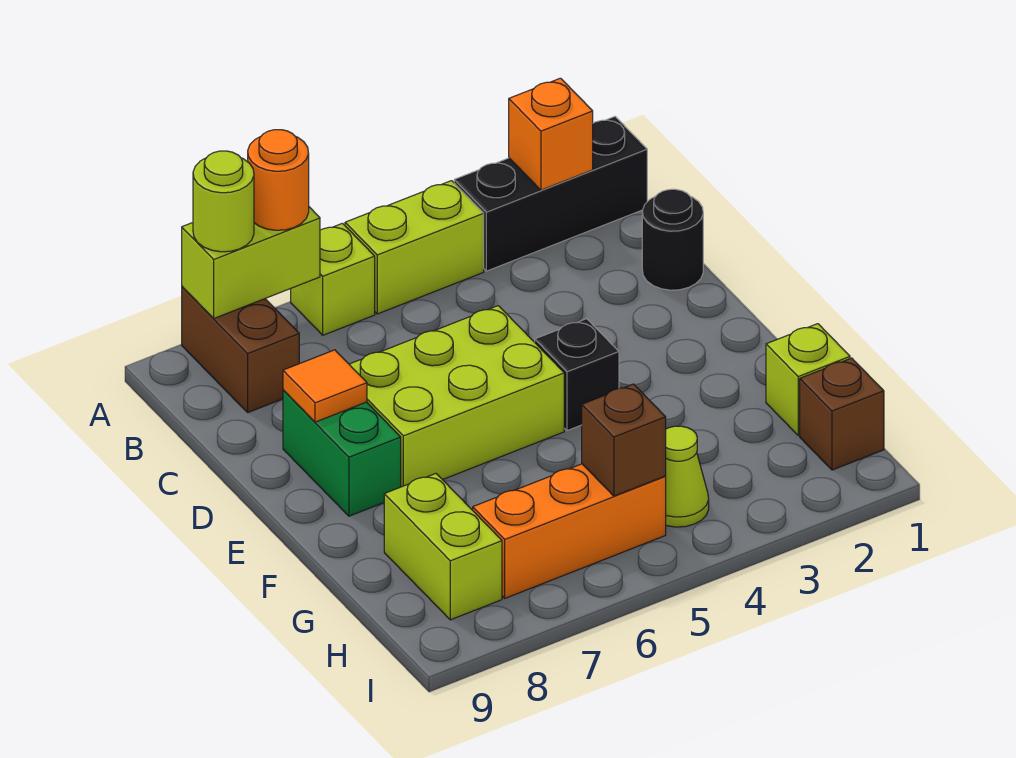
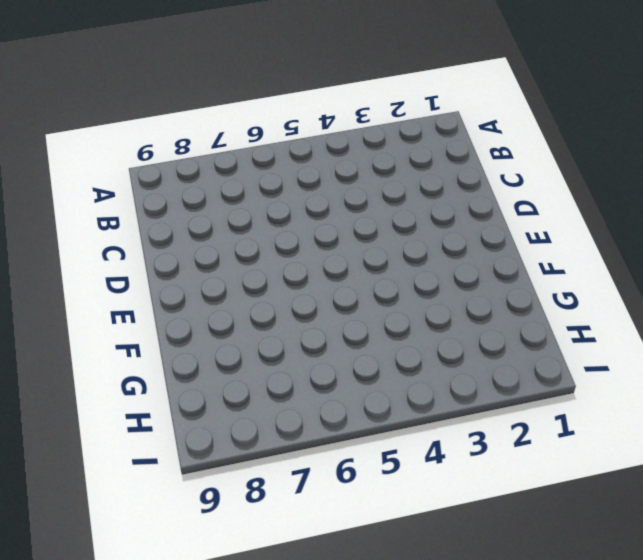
none -> black brick A1:A3 level 1
none -> lime brick A4:A5 level 1
none -> lime brick A6 level 1

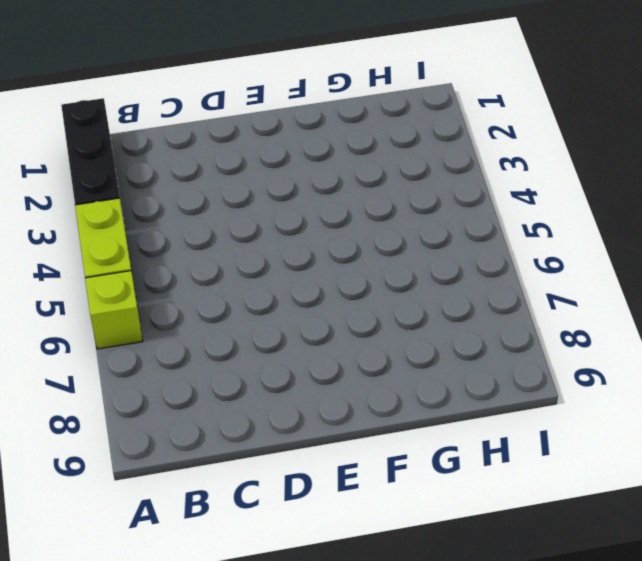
none -> brown brick A8:B8 level 1
none -> black round brick C1 level 1
none -> lime brick D5:E7 level 1

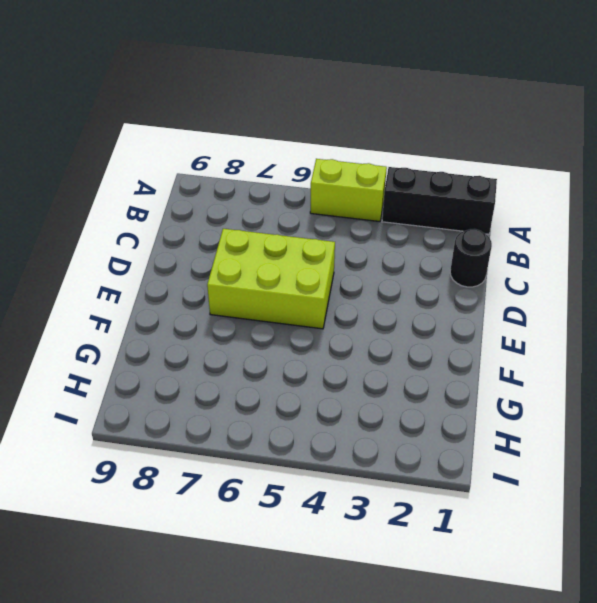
none -> lime brick A6 level 1
none -> brown brick A8:B8 level 1
none -> green brick D8:E8 level 1

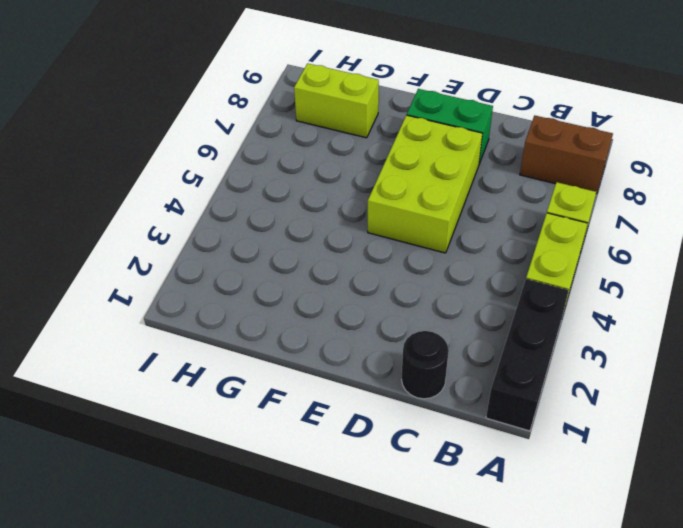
none -> black brick E4 level 1
none -> lime brick G1 level 1
none -> brown brick H1 level 1

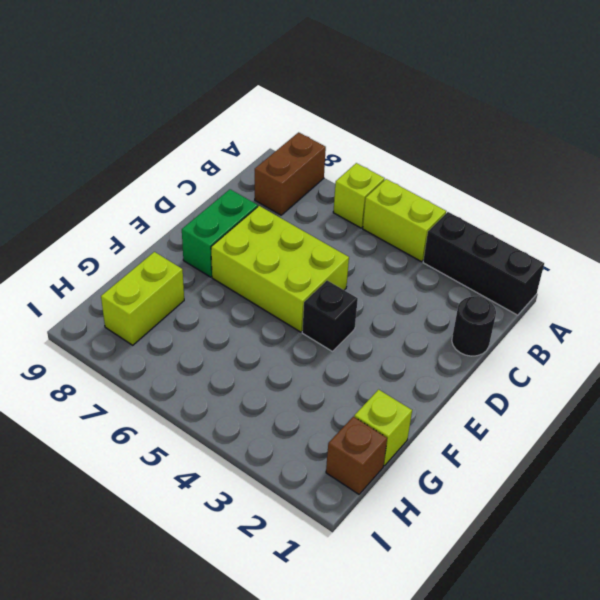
none -> lime cone H4 level 1
none -> orange brick H5:H7 level 1
none -> orange brick A2 level 2

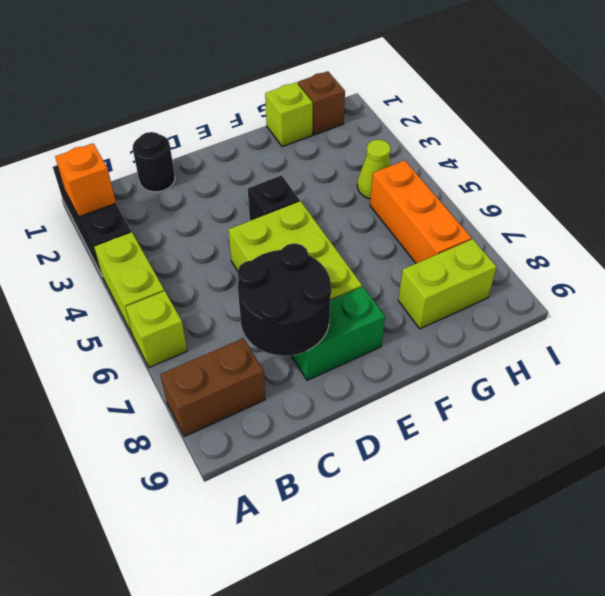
black round brick C7:D8 level 2 -> orange tile D8 level 2
none -> lime brick A7:A8 level 2
none -> brown brick H5 level 2
none -> orange round brick A7 level 3

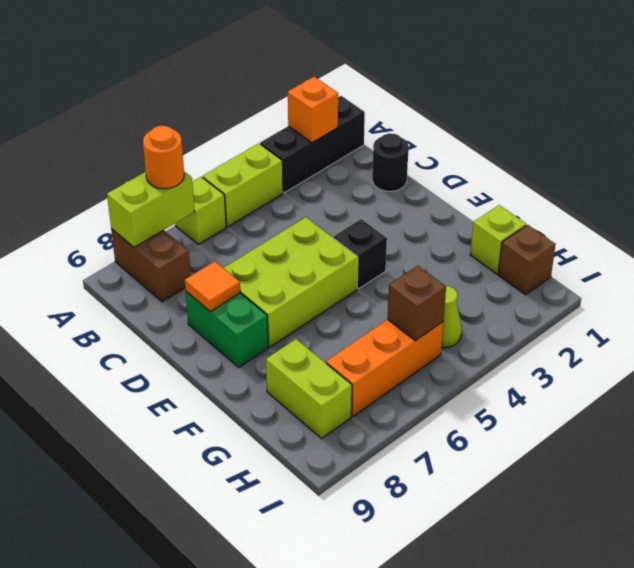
none -> lime round brick A8 level 3

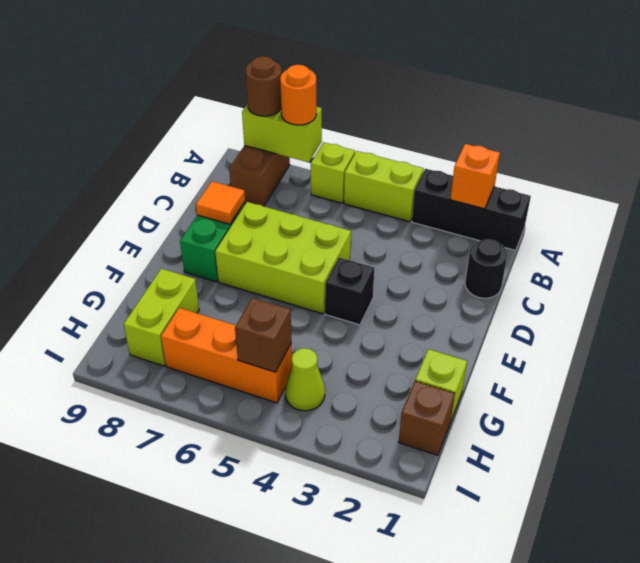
brown round brick A8 level 3 -> lime round brick A8 level 3

